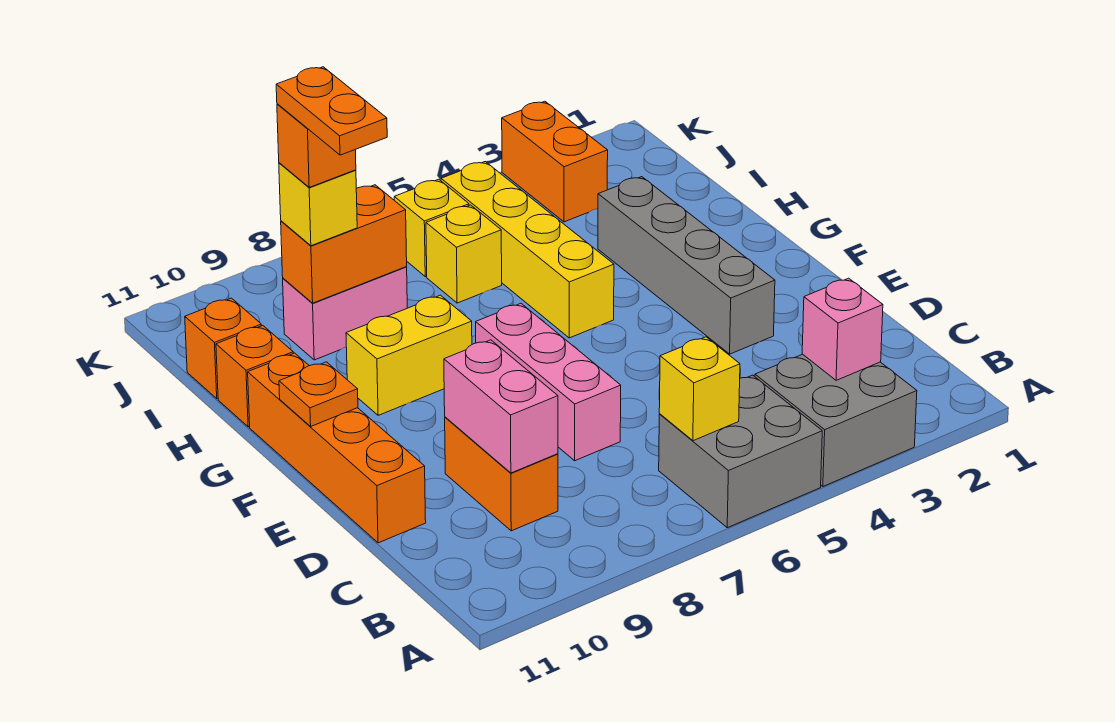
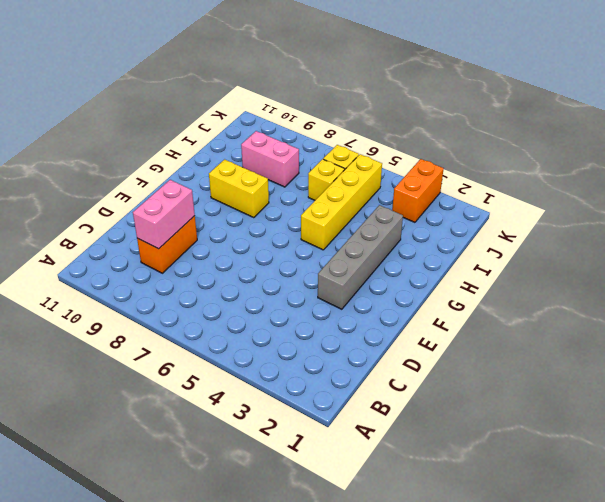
none -> grey brick A3:B4 level 1
none -> grey brick A5:B6 level 1
none -> pink brick D7:F7 level 1

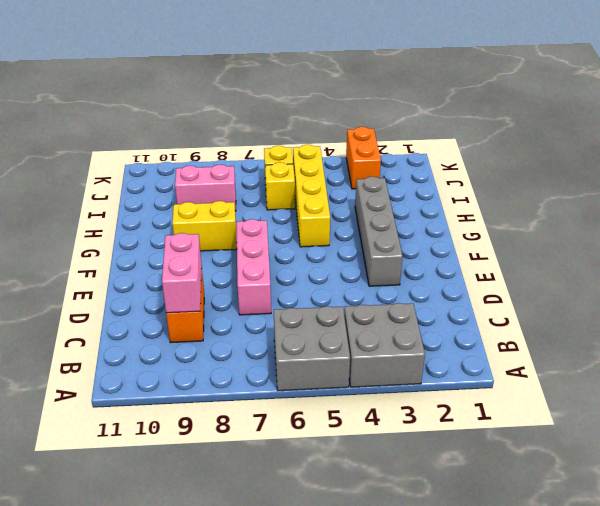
none -> orange brick D11:G11 level 1
none -> orange brick H11 level 1
none -> orange brick I11 level 1

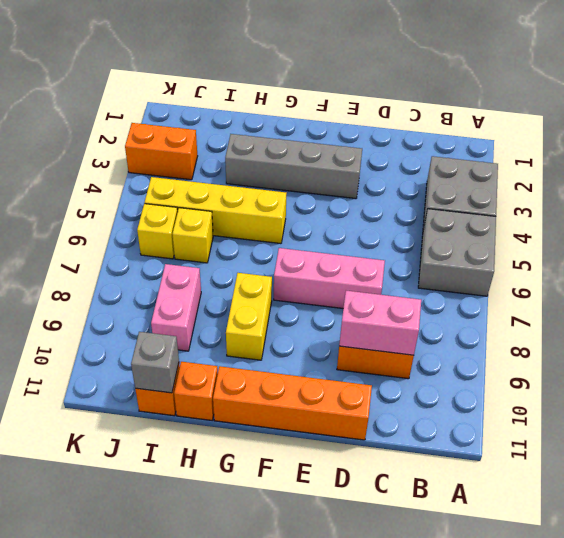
grey brick I11 level 2 -> none
none -> pink brick B3 level 2
none -> yellow brick B6 level 2
none -> orange plate F11 level 2

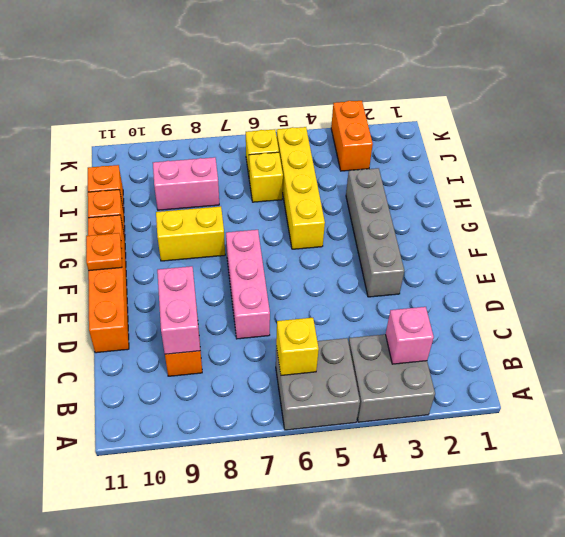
none -> orange brick I8:I9 level 2
none -> yellow brick I9 level 3
none -> orange brick I9 level 4

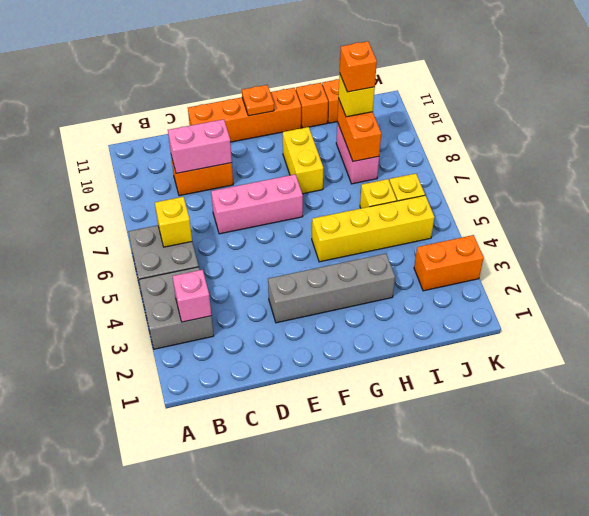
none -> orange plate H9:I9 level 5

